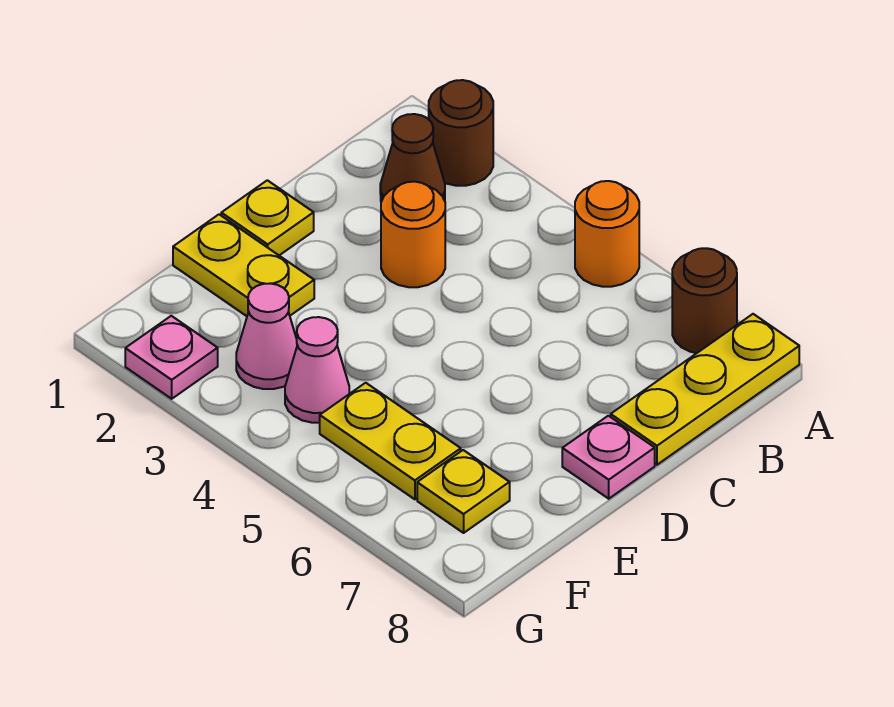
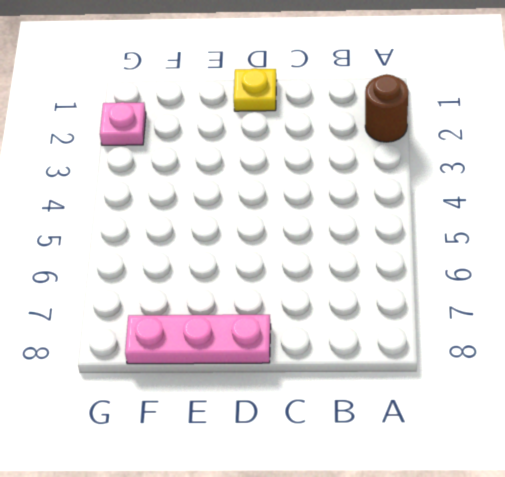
pink plate D8:F8 level 1 -> pink plate D8 level 1
none -> orange round brick A5 level 1
none -> brown round brick A7 level 1
none -> yellow plate A8:C8 level 1

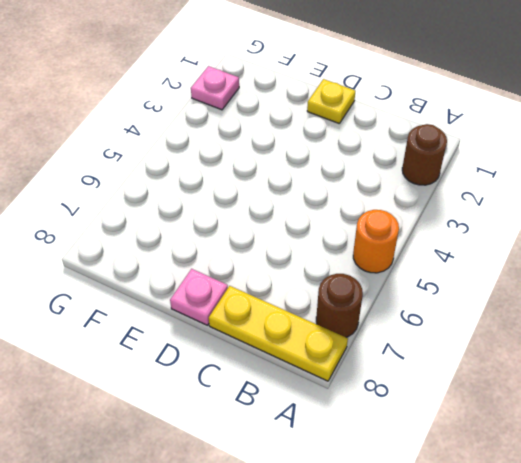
none -> brown cone B2 level 1
none -> orange round brick C3 level 1
none -> yellow plate E1:E2 level 1

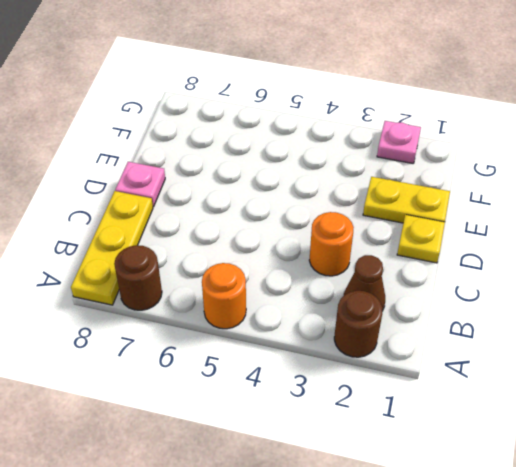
none -> pink cone F3 level 1
none -> pink cone F4 level 1
none -> yellow plate F5:F6 level 1

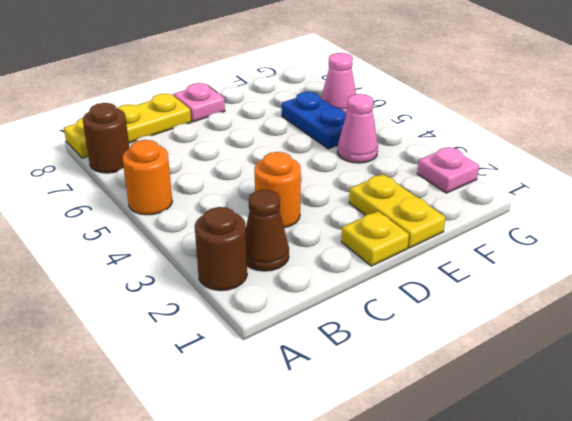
blue plate F5:F6 level 1 -> yellow plate F5:F6 level 1
pink cone G6 level 1 -> pink cone F3 level 1
none -> yellow plate F7 level 1

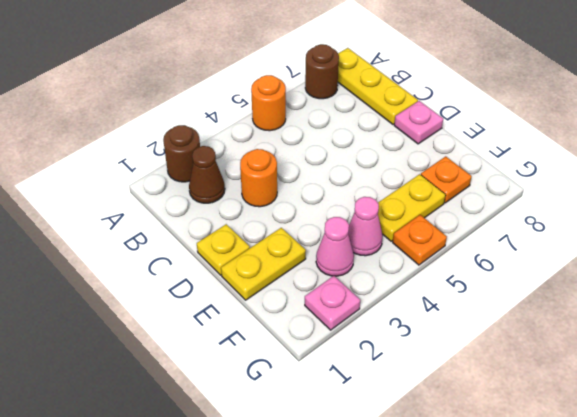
orange plate F7 level 1 -> yellow plate F7 level 1
orange plate G5 level 1 -> none

